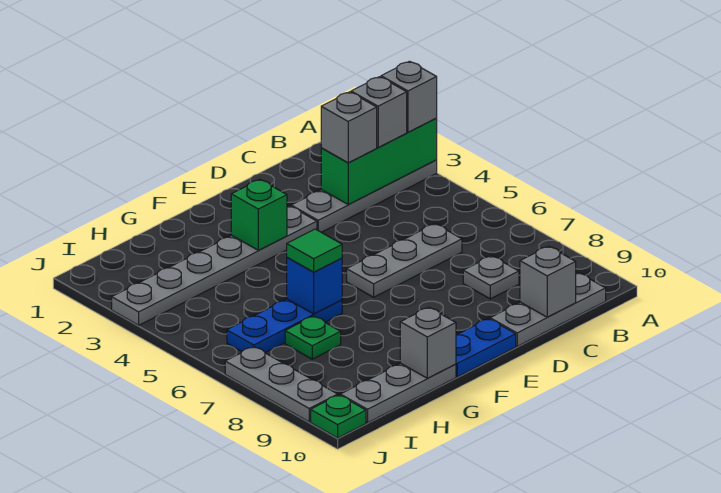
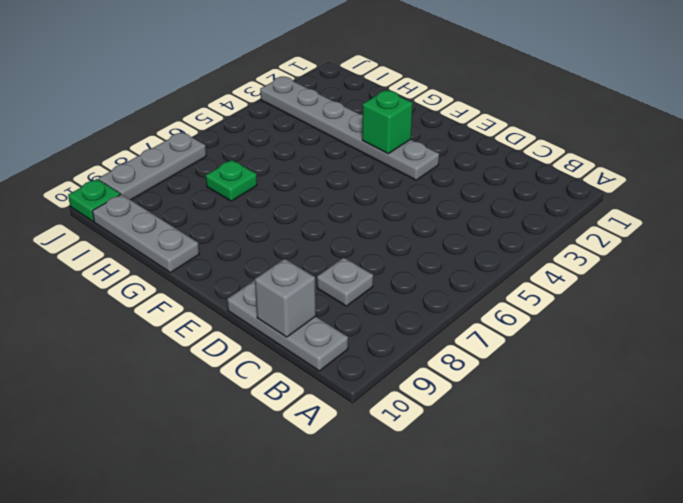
none -> grey plate A3:D3 level 1
none -> grey plate C6:E6 level 1
none -> blue plate E10:F10 level 1

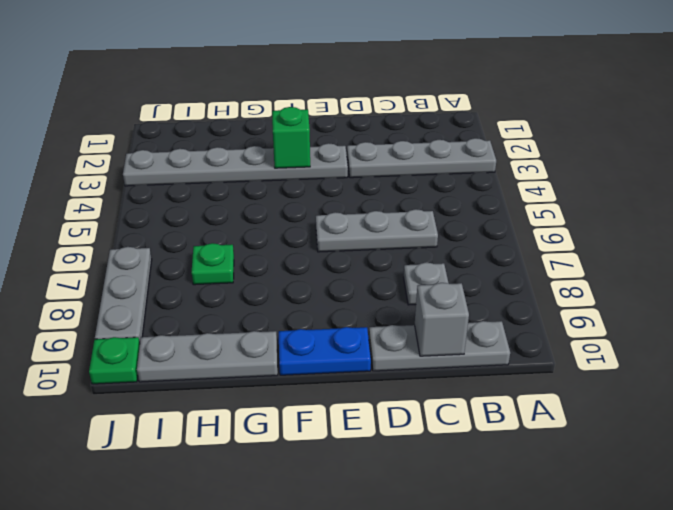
none -> blue plate G6:I6 level 1
none -> green brick A3:C3 level 2
none -> blue brick G6 level 2

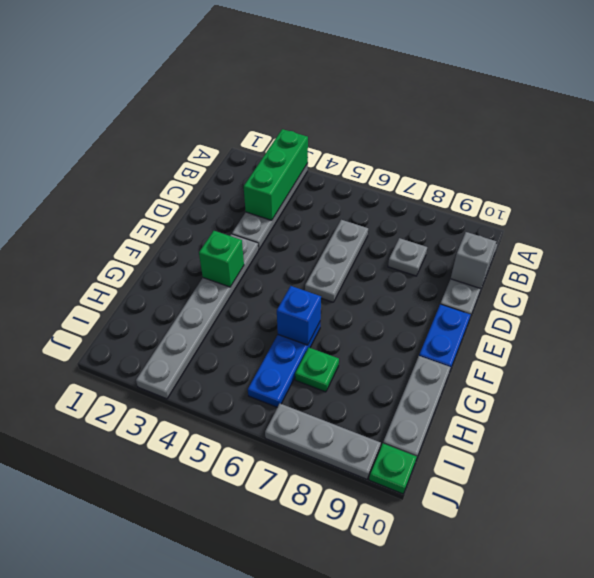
none -> grey brick G10 level 2
none -> grey brick A3 level 3
none -> grey brick B3 level 3

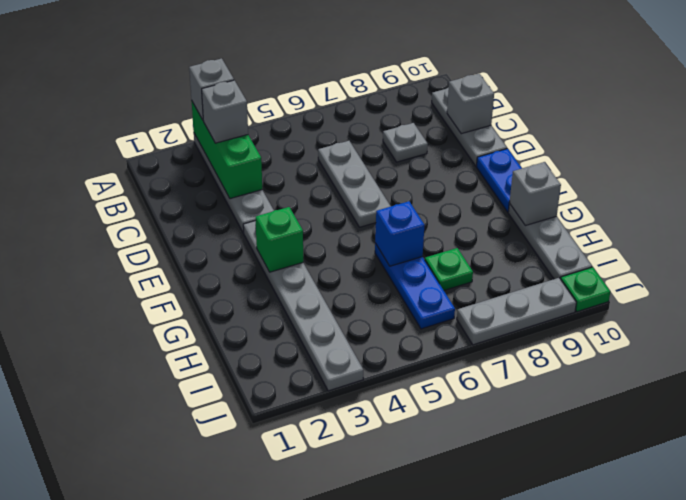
none -> grey brick C3 level 3
none -> green tile G6 level 3

